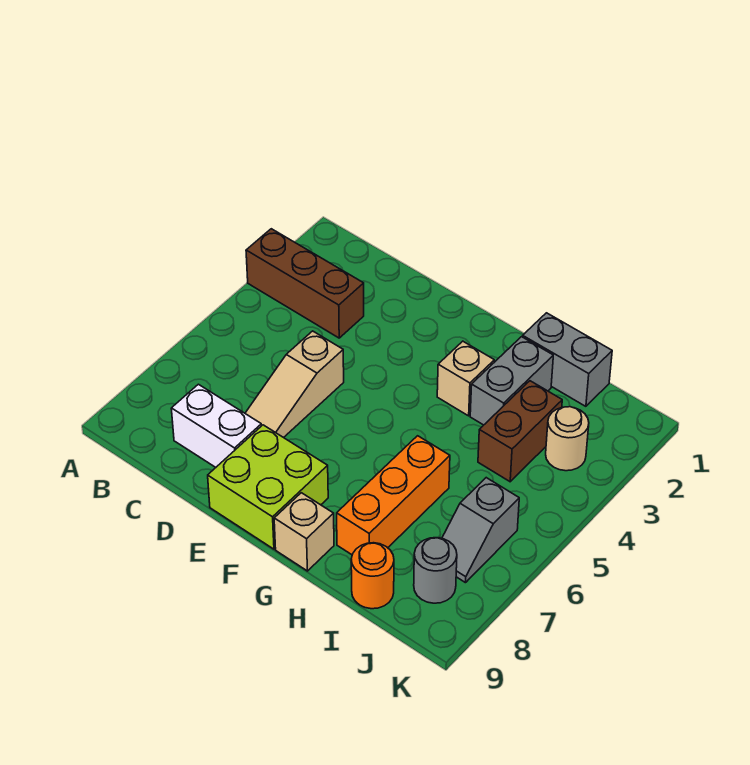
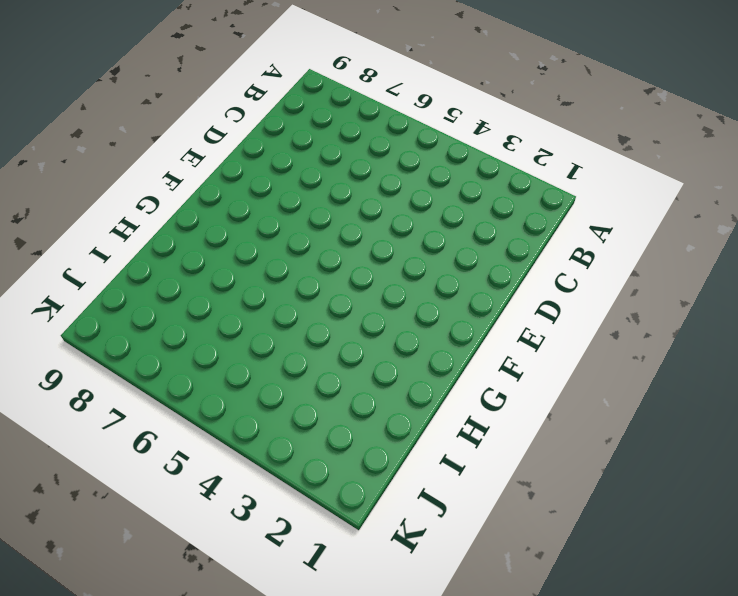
none -> brown brick A3:C3 level 1
none -> white brick C8:D8 level 1
none -> tan slope D5:D7 level 1 top 5

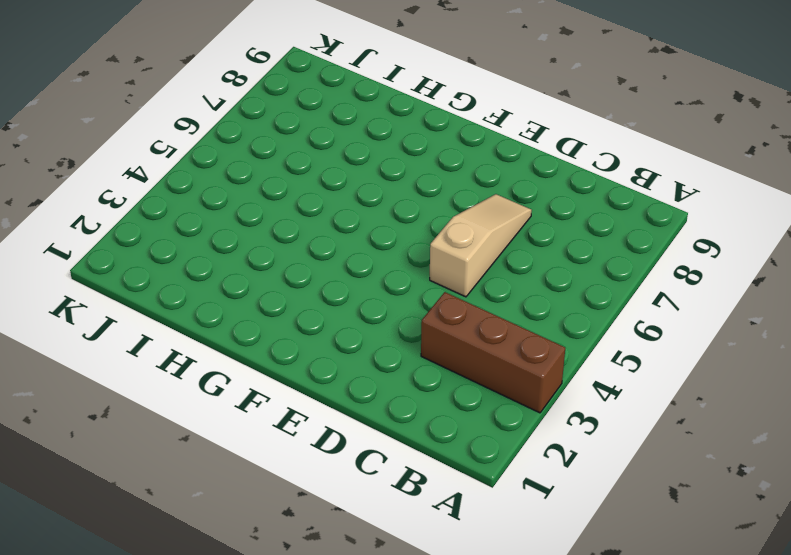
none -> white brick C8:D8 level 1
none -> lime brick E8:F9 level 1
none -> tan brick G3 level 1

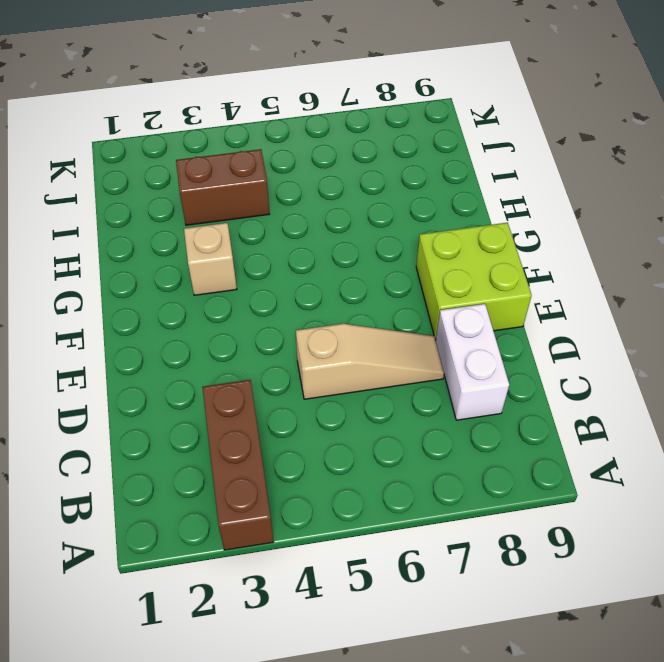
none -> tan brick G9 level 1
none -> grey brick H1:I1 level 1
none -> grey brick H2:H3 level 1

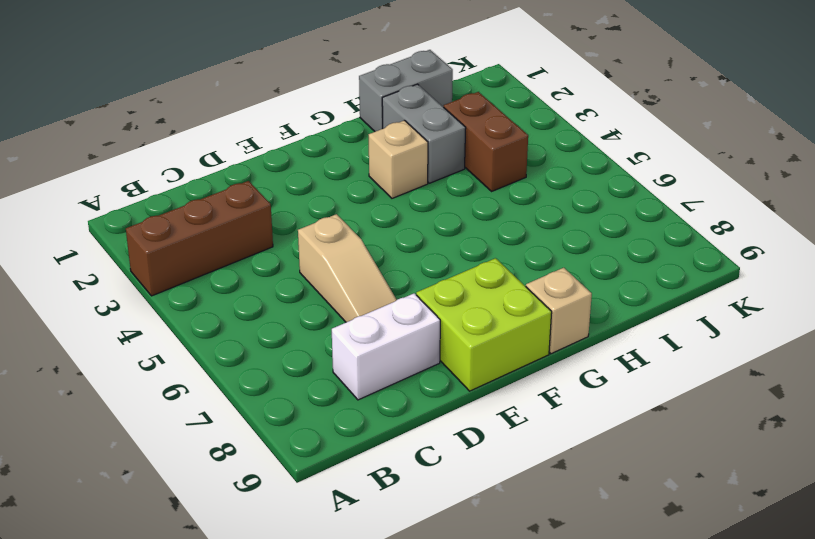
none -> orange brick H6:H8 level 1
none -> orange round brick I9 level 1
none -> tan round brick J3 level 1

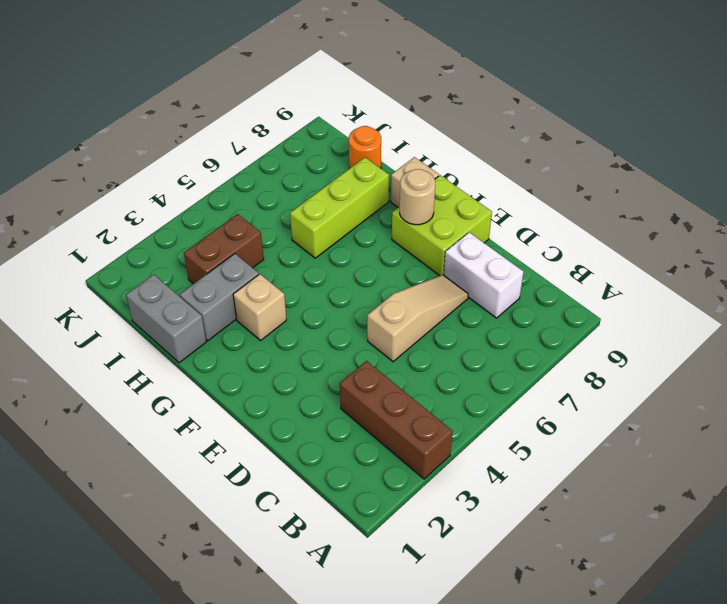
tan round brick F8 level 2 -> tan round brick J3 level 1
lime brick H6:H8 level 1 -> orange brick H6:H8 level 1
none -> grey slope J6:J7 level 1 top 6
none -> grey round brick J8 level 1

